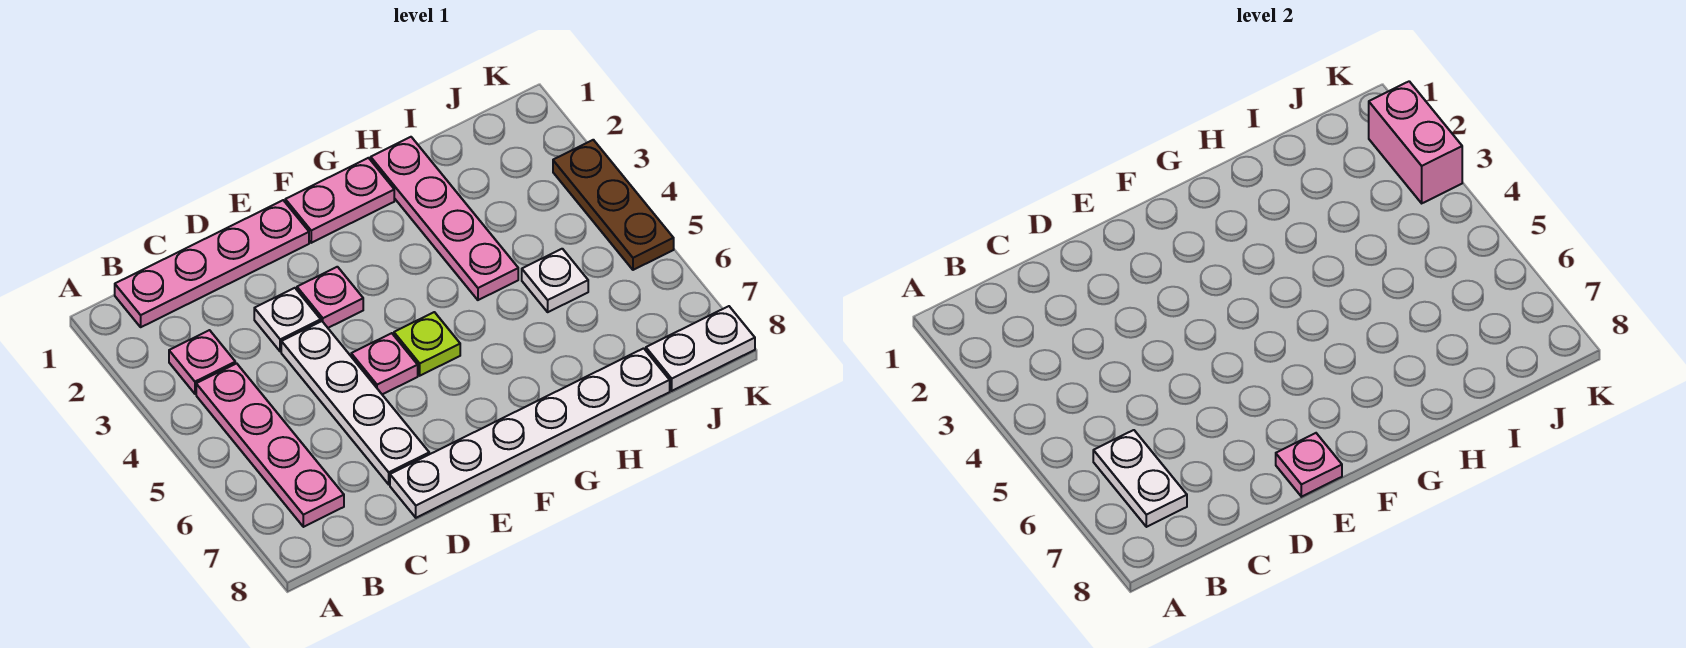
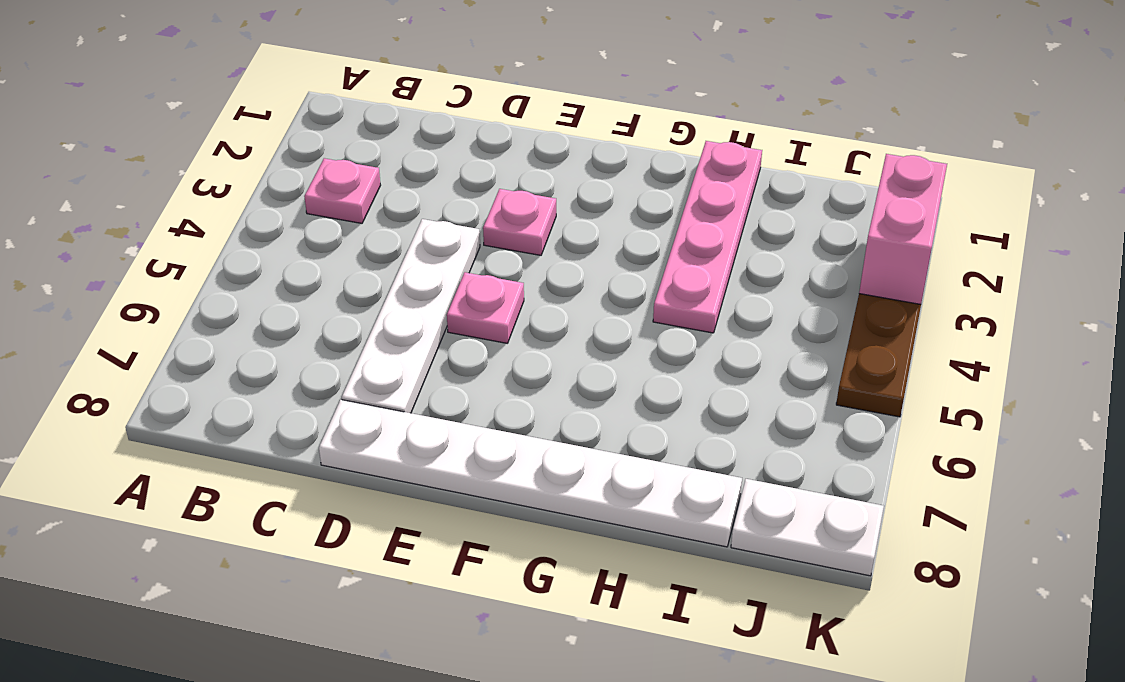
none -> pink plate B1:E1 level 1
none -> pink plate B4:B7 level 1
none -> white plate D3 level 1

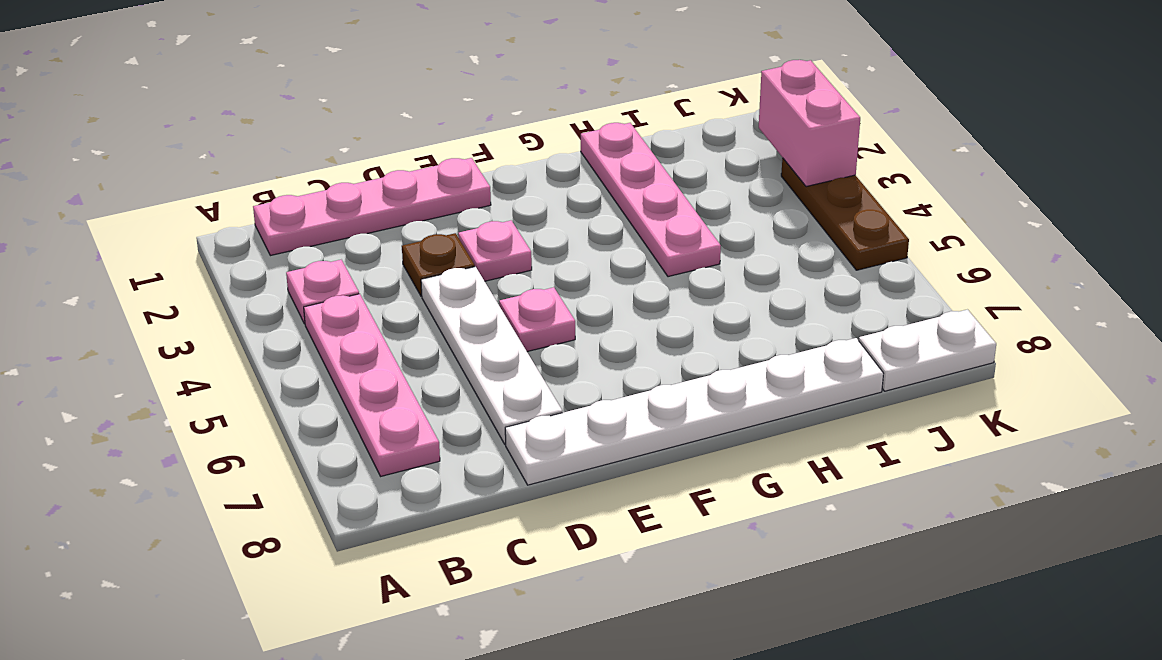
brown plate D3 level 1 -> white plate D3 level 1
none -> pink plate F1:G1 level 1
none -> lime plate F5 level 1
none -> white plate I5 level 1

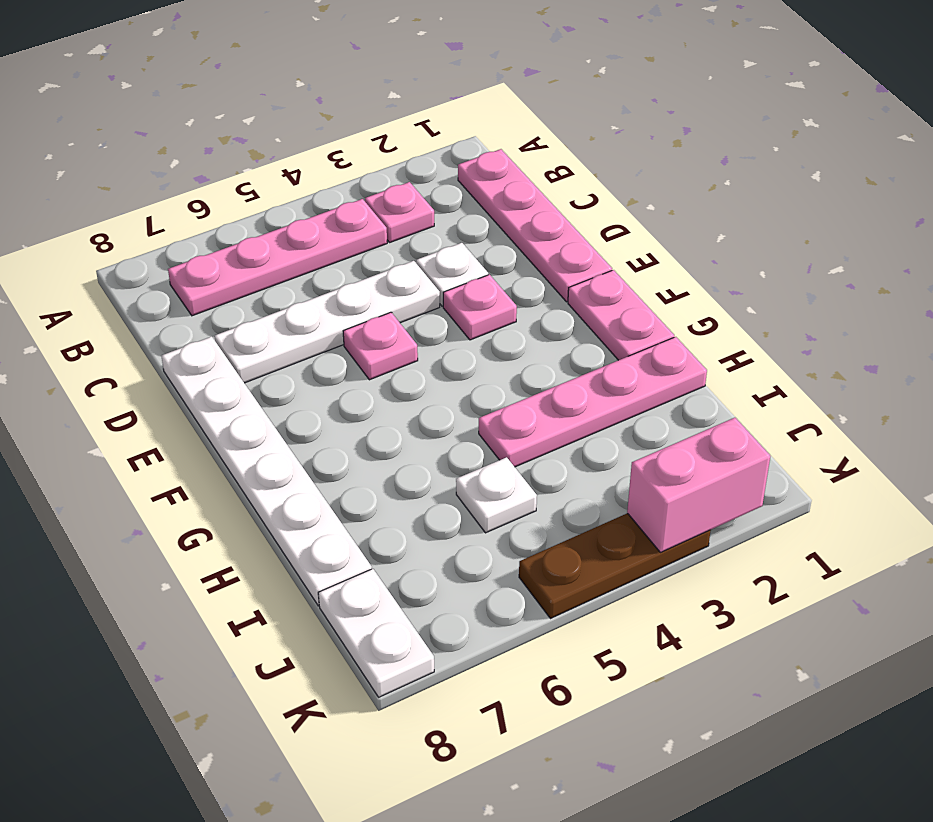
none -> lime plate F5 level 1
none -> white plate B6:B7 level 2
none -> pink plate E8 level 2

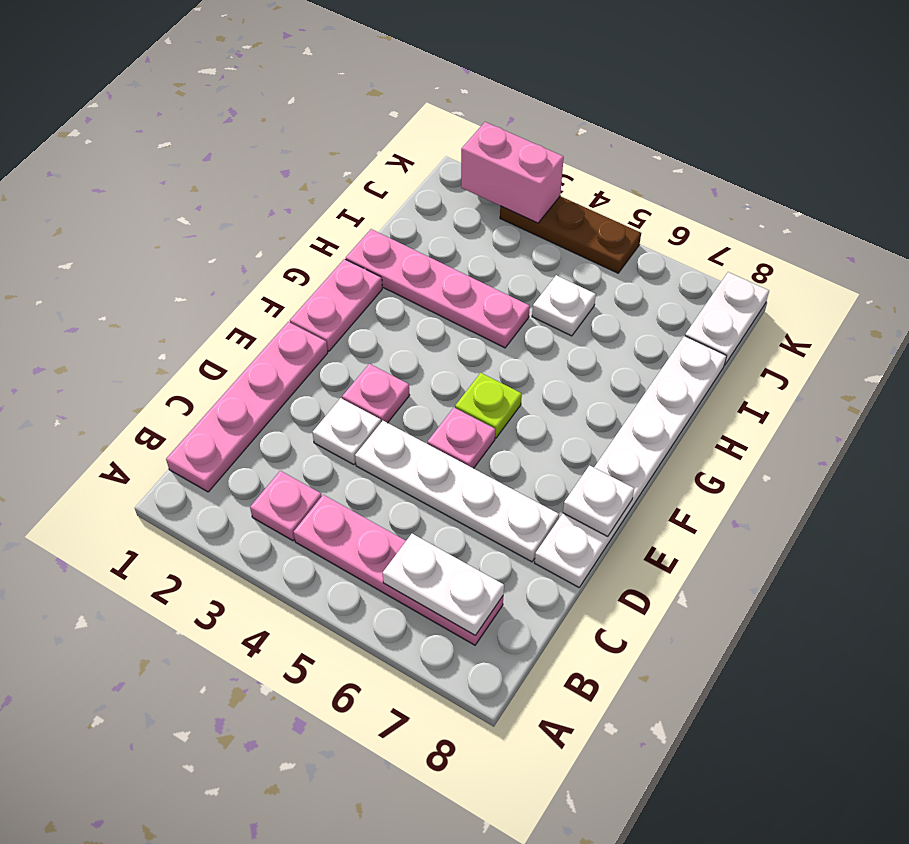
white plate E8 level 2 -> pink plate E8 level 2

